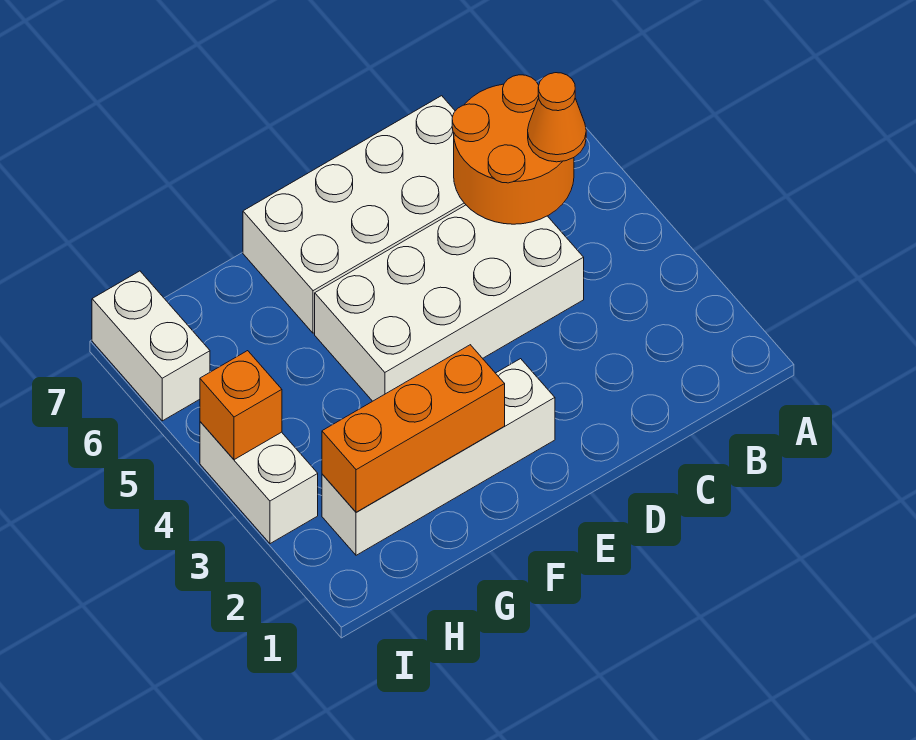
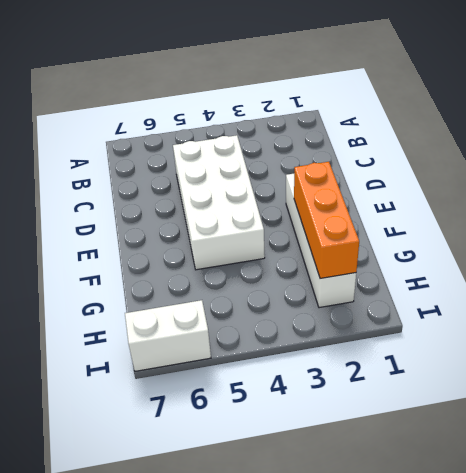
none -> white brick C6:F7 level 1
none -> white brick I3:I4 level 1

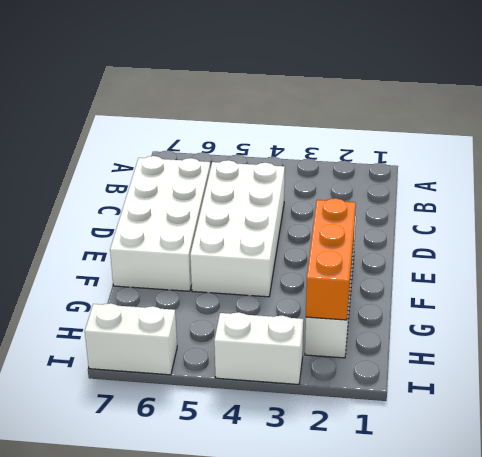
none -> orange round brick B5:C6 level 2
none -> orange brick I4 level 2

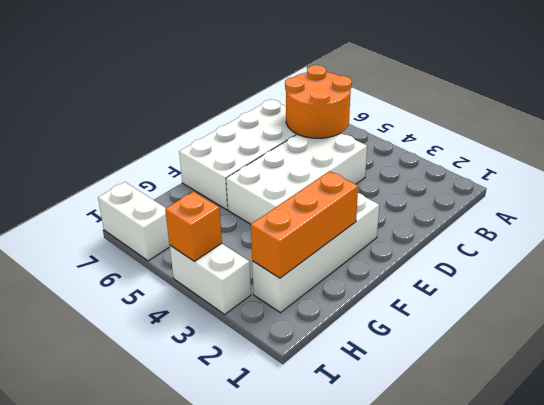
none -> orange cone B5 level 3

